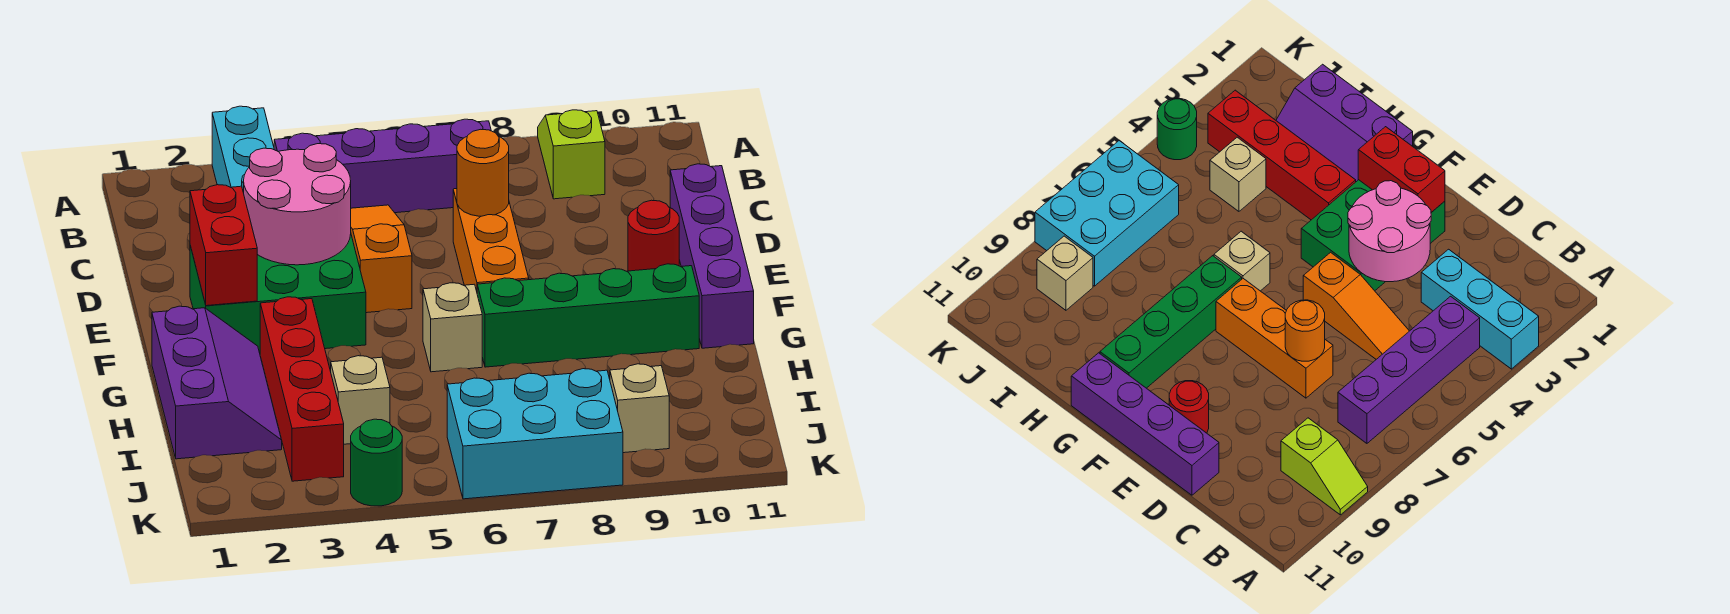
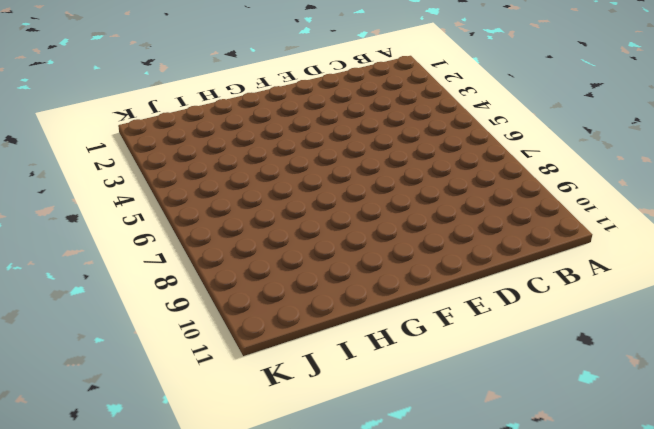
none -> cyan brick A3:C3 level 1
none -> lime slope A9:B9 level 1 top B
none -> purple brick B4:B7 level 1

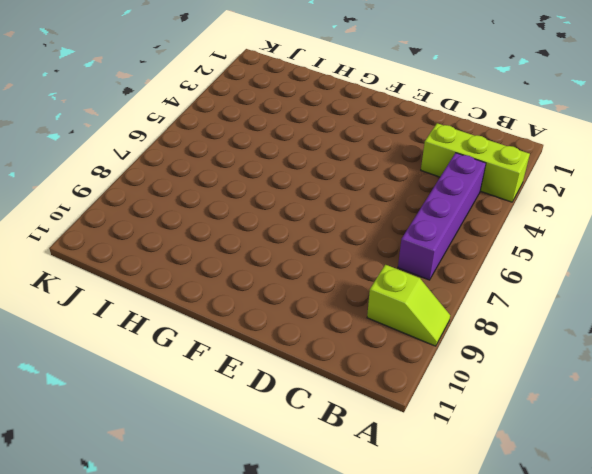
lime brick A3:C3 level 1 -> cyan brick A3:C3 level 1
none -> orange slope C5:E5 level 1 top E
none -> orange brick D7:F7 level 1
none -> purple brick D11:G11 level 1

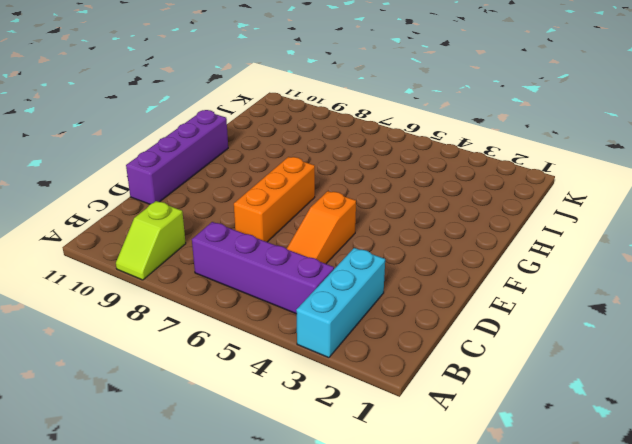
none -> green brick E2:F4 level 1
none -> red round brick E10 level 1
none -> purple slope G1:I2 level 1 top 1

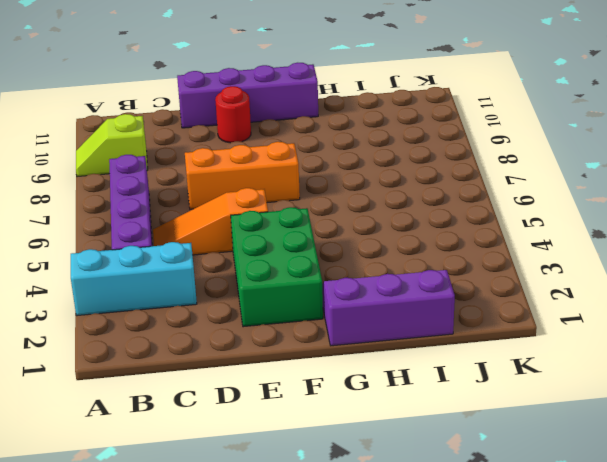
none -> red brick G3:J3 level 1
none -> tan brick G6 level 1
none -> green brick G7:G10 level 1

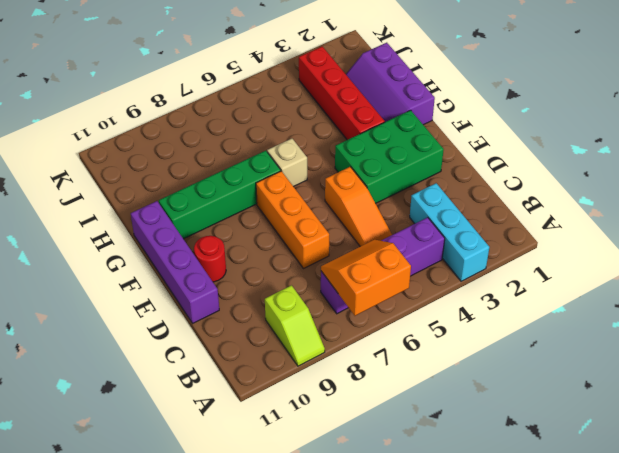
orange slope A6:B7 level 2 top A -> none
none -> tan brick I4 level 1
none -> cyan brick J6:K8 level 1
none -> tan brick J9 level 1

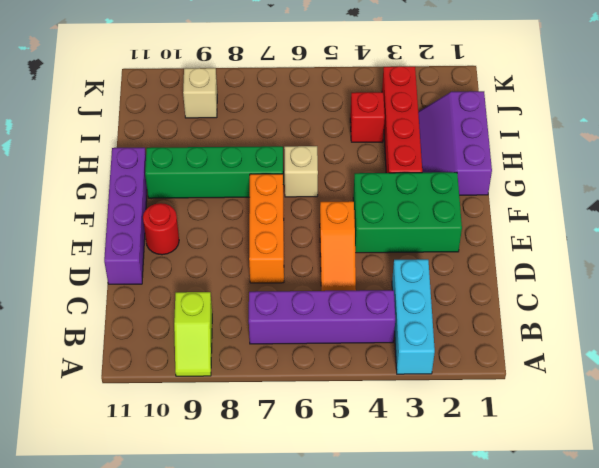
red brick I4 level 1 -> tan brick I4 level 1
none -> cyan brick J6:K8 level 1
none -> green round brick K4 level 1
none -> pink round brick D3:E4 level 2

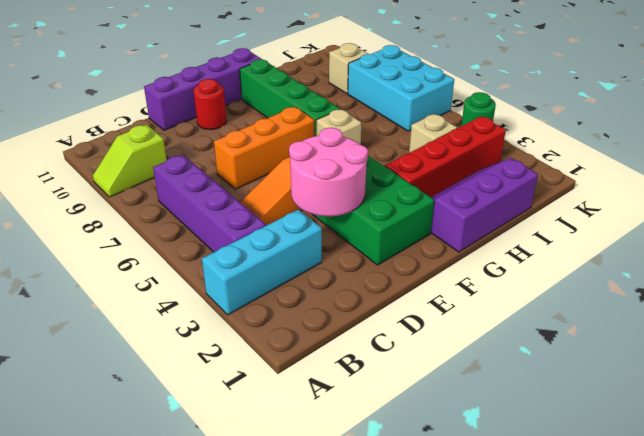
none -> orange round brick D7 level 2
none -> red brick E2:F2 level 2

